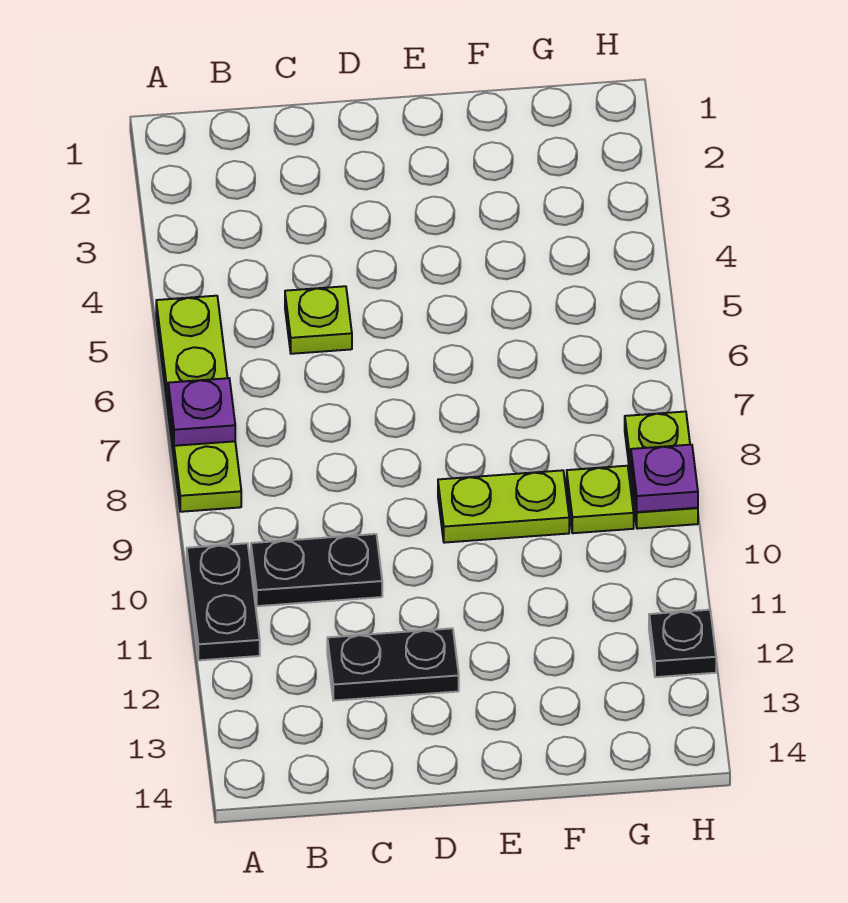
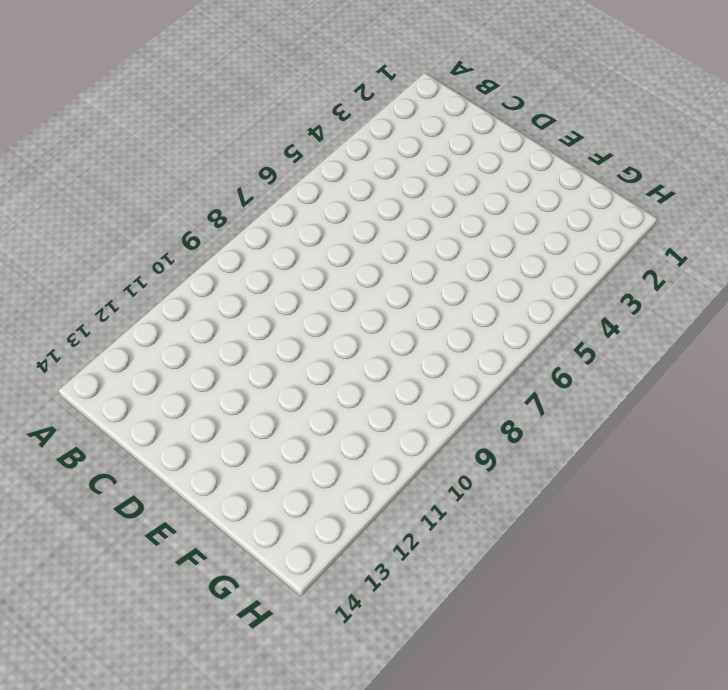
none -> lime plate A5:A8 level 1
none -> black plate A10:A11 level 1

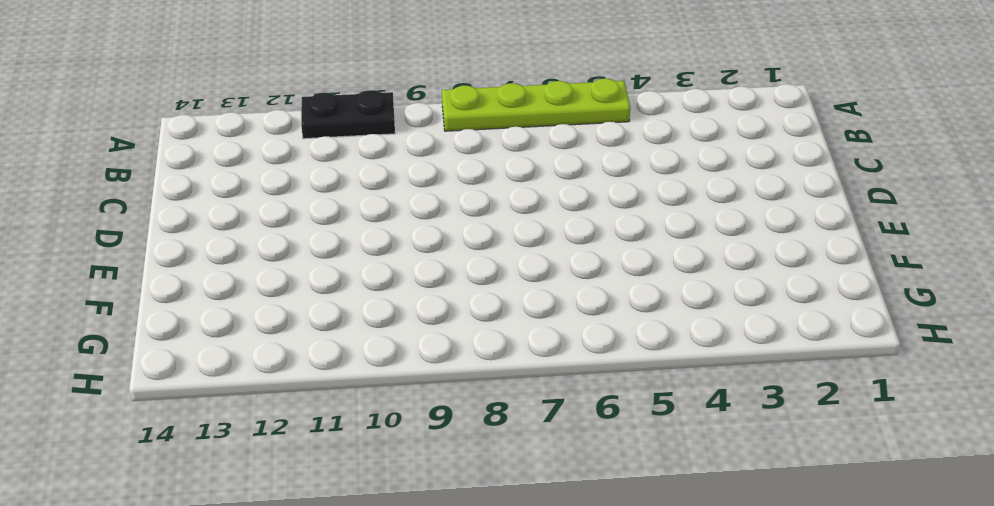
none -> black plate B10:C10 level 1
none -> lime plate C5 level 1

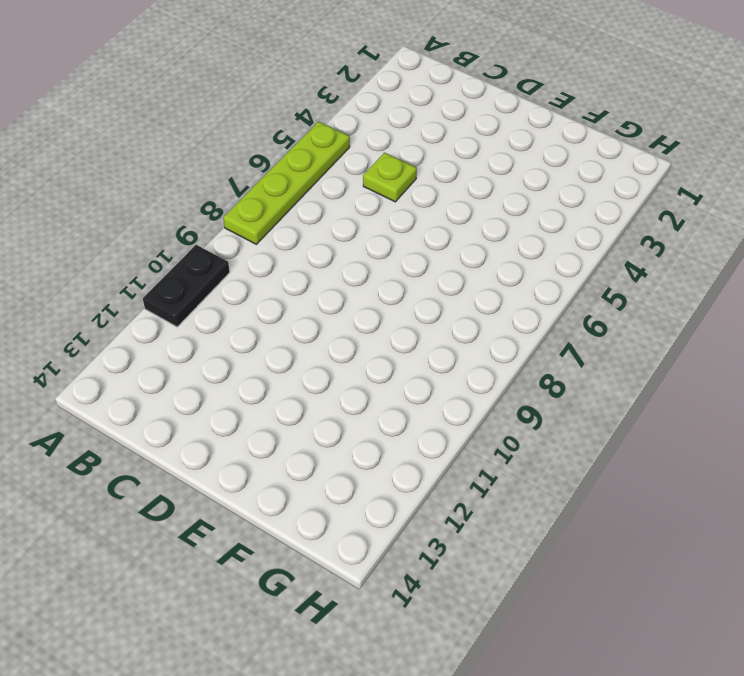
none -> black plate B10:C10 level 1
none -> black plate C12:D12 level 1

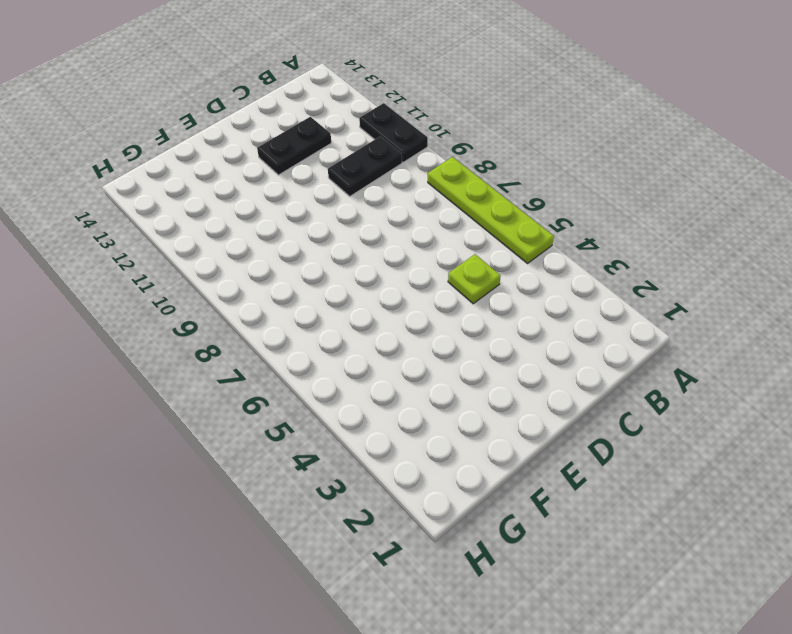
none -> lime plate E9:F9 level 1
none -> lime plate G9 level 1

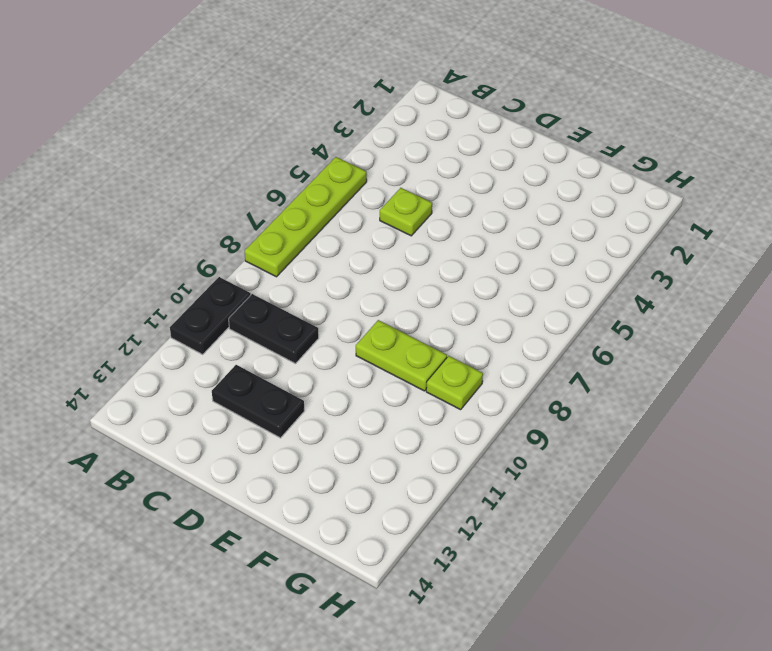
none -> lime plate H8:H9 level 1
none -> black plate H12 level 1

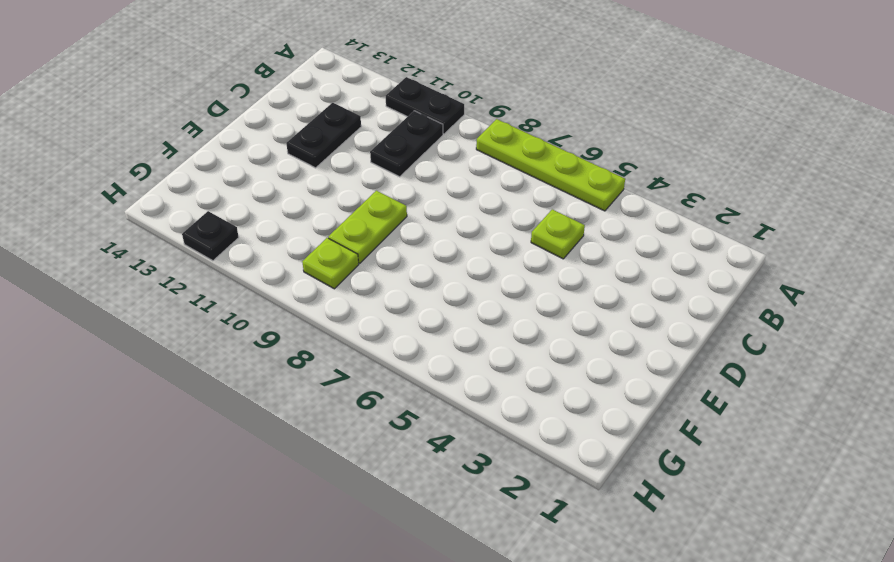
none -> lime plate H8:H9 level 1
none -> purple plate A7 level 2

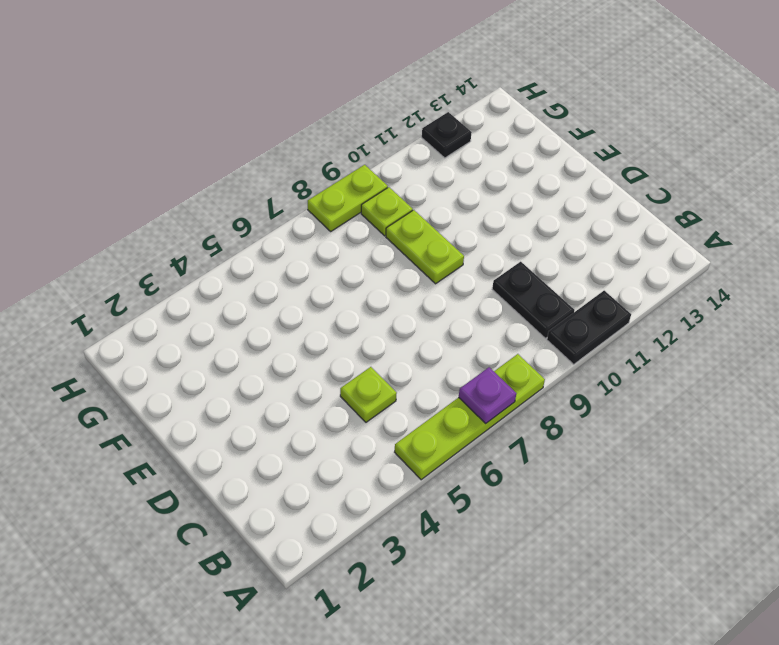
none -> black plate C12:D12 level 1
none -> purple plate H9 level 2

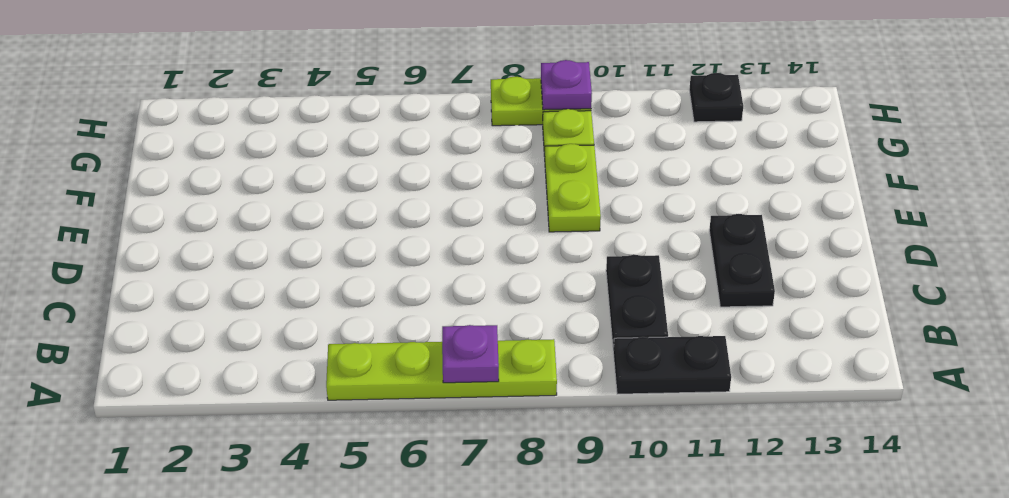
none -> lime plate C5 level 1

